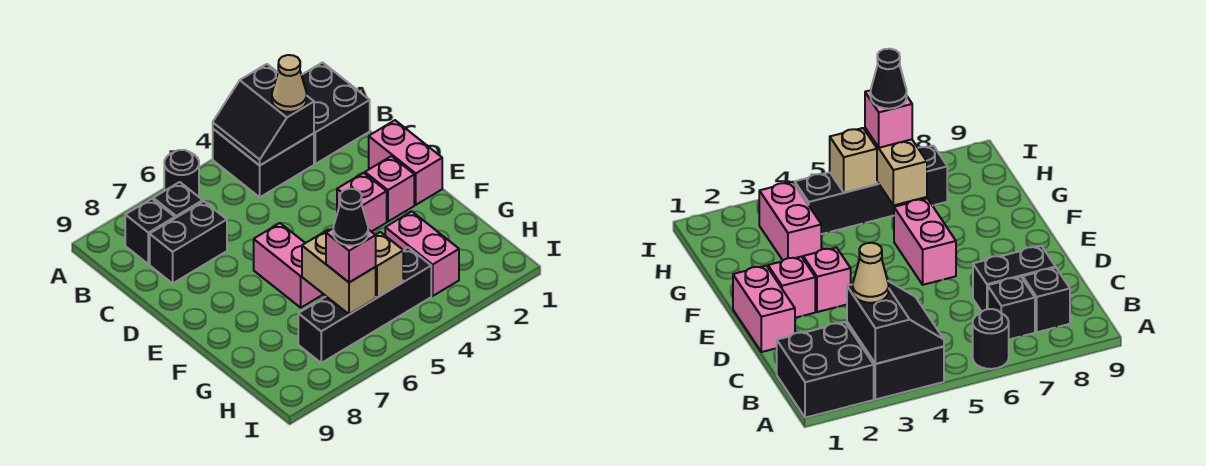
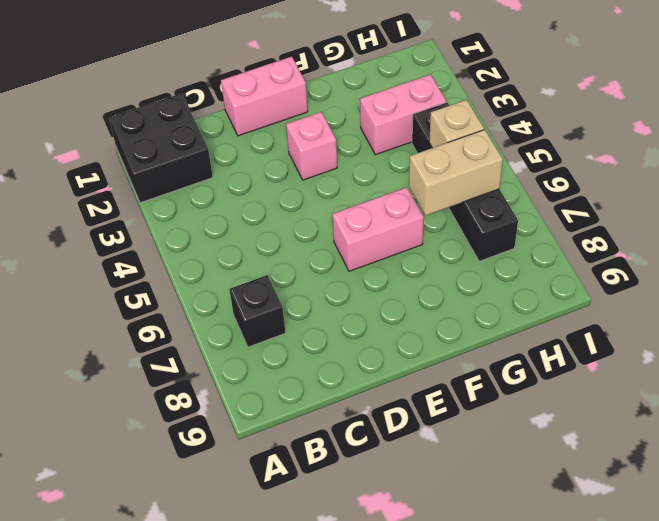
none -> black brick A3:B4 level 1
none -> black round brick A6 level 1
none -> black brick B8 level 1

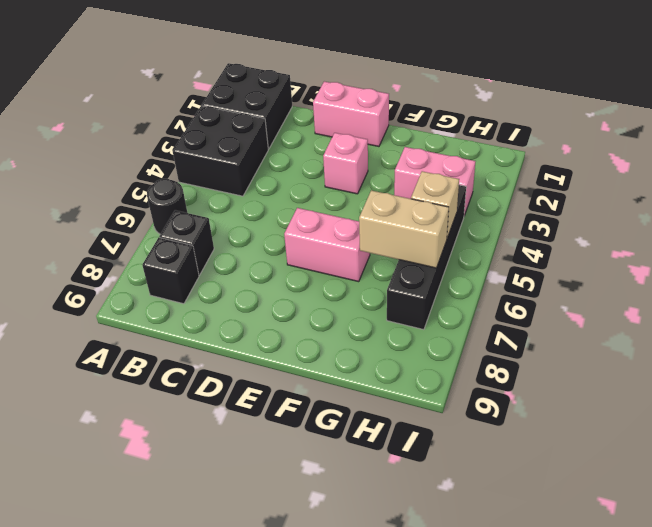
none -> black brick C7:C8 level 1
none -> pink brick E2 level 1
none -> black slope A3:B4 level 2 top 3

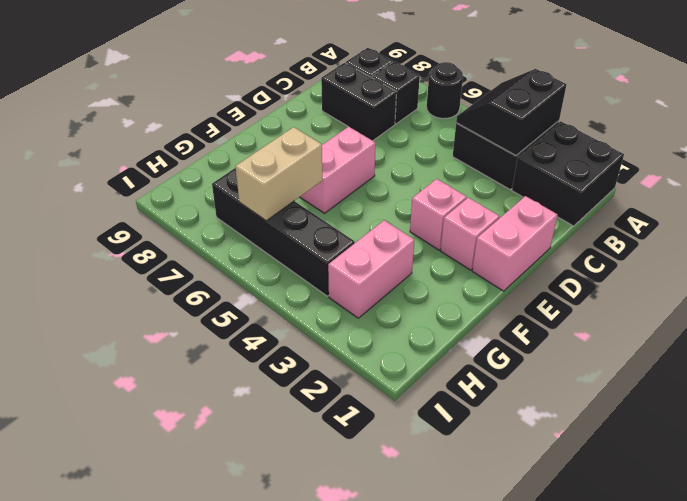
none -> tan brick H5 level 2
none -> tan cone B3 level 3
none -> pink brick H6 level 3

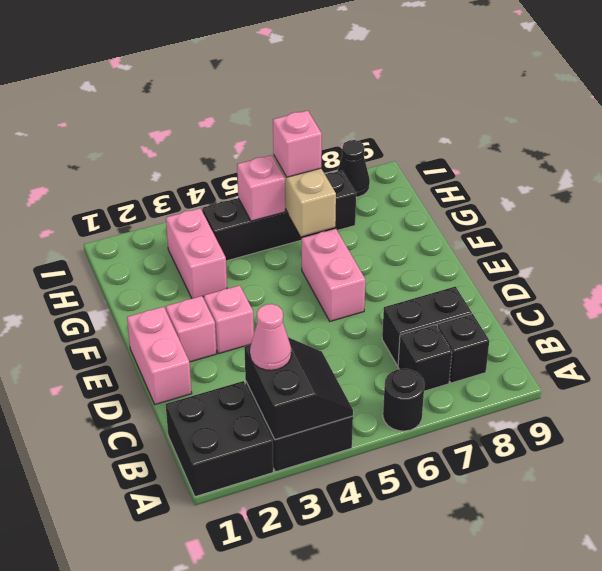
pink cone B3 level 3 -> tan cone B3 level 3
pink brick H5 level 2 -> tan brick H5 level 2
black cone I8 level 1 -> black cone H6 level 4

